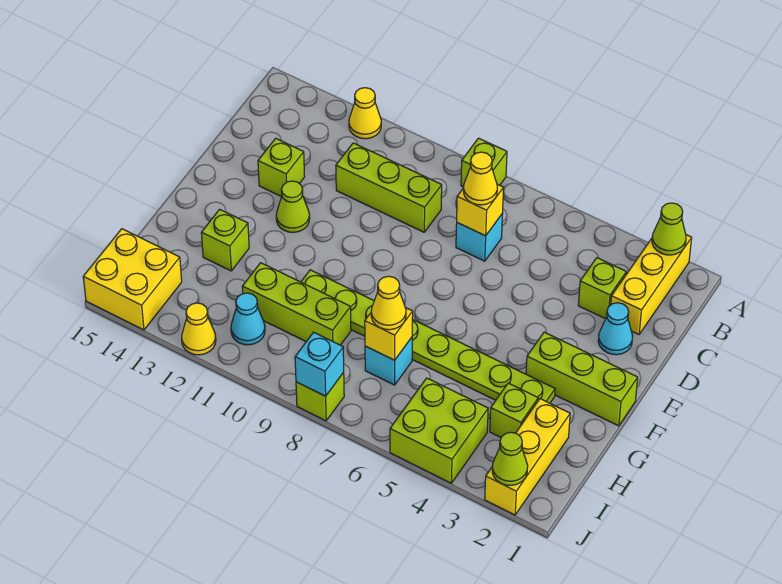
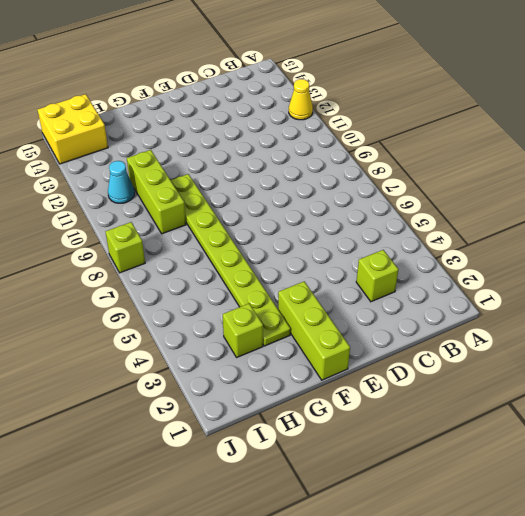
none -> yellow brick A2:C2 level 1
none -> lime brick A8 level 1
none -> cyan brick C7 level 1

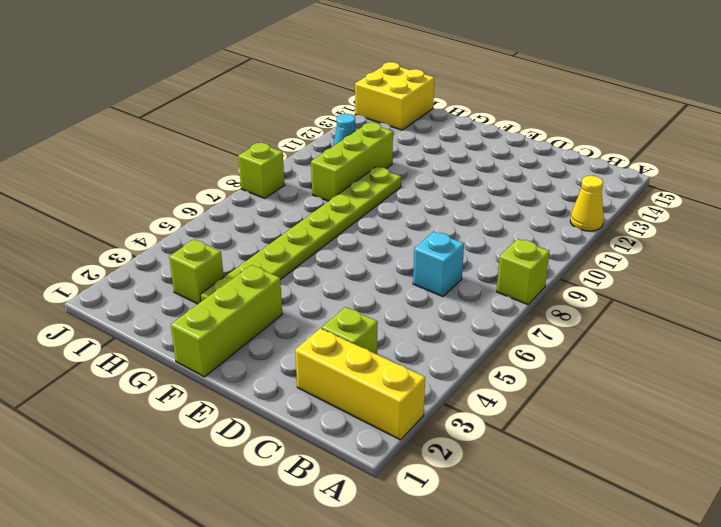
none -> lime brick C9:C11 level 1
none -> cyan cone D2 level 1
none -> lime brick D13 level 1

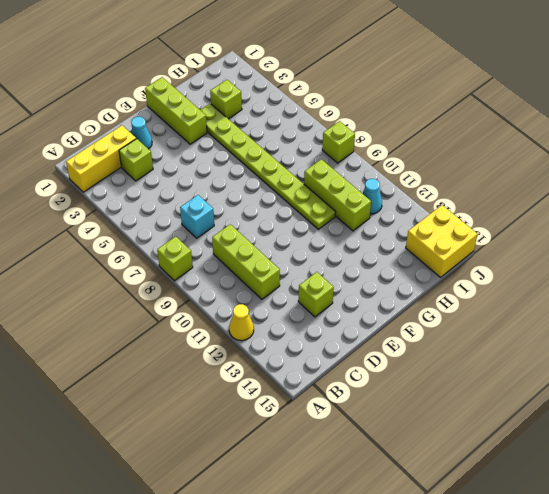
none -> lime cone E12 level 1
none -> lime brick G13 level 1
none -> yellow brick H2:J2 level 1

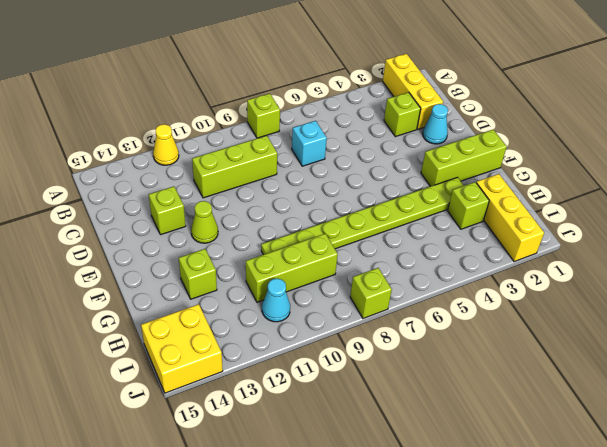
none -> cyan brick H7 level 1
none -> lime brick I4:J5 level 1
none -> yellow cone J12 level 1

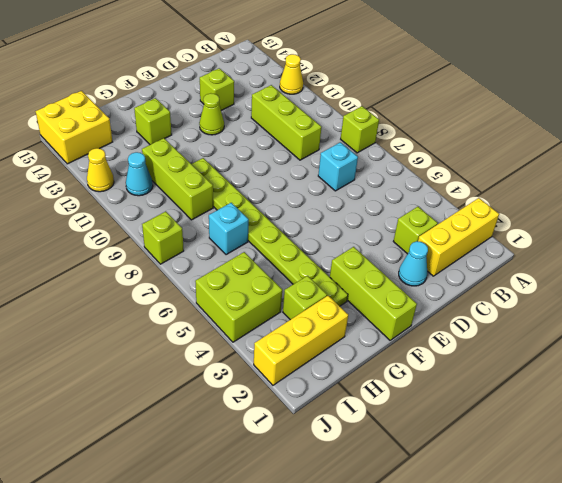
none -> lime cone A2 level 2
none -> yellow brick C7 level 2
none -> yellow brick H7 level 2

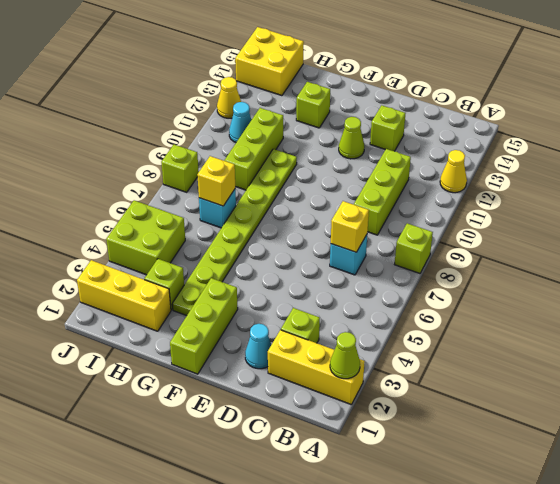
none -> lime cone J2 level 2
none -> cyan brick J8 level 2
none -> yellow cone C7 level 3

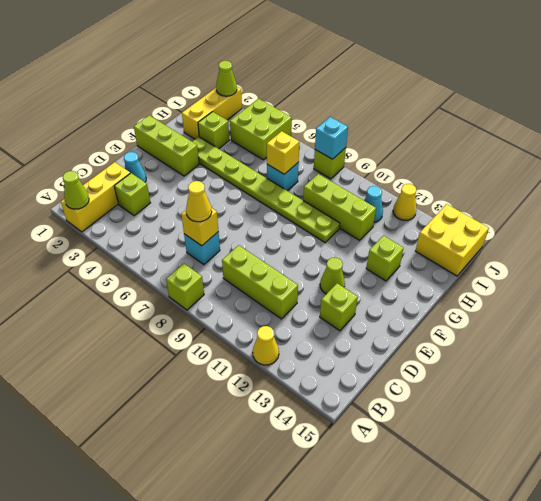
none -> yellow cone H7 level 3

